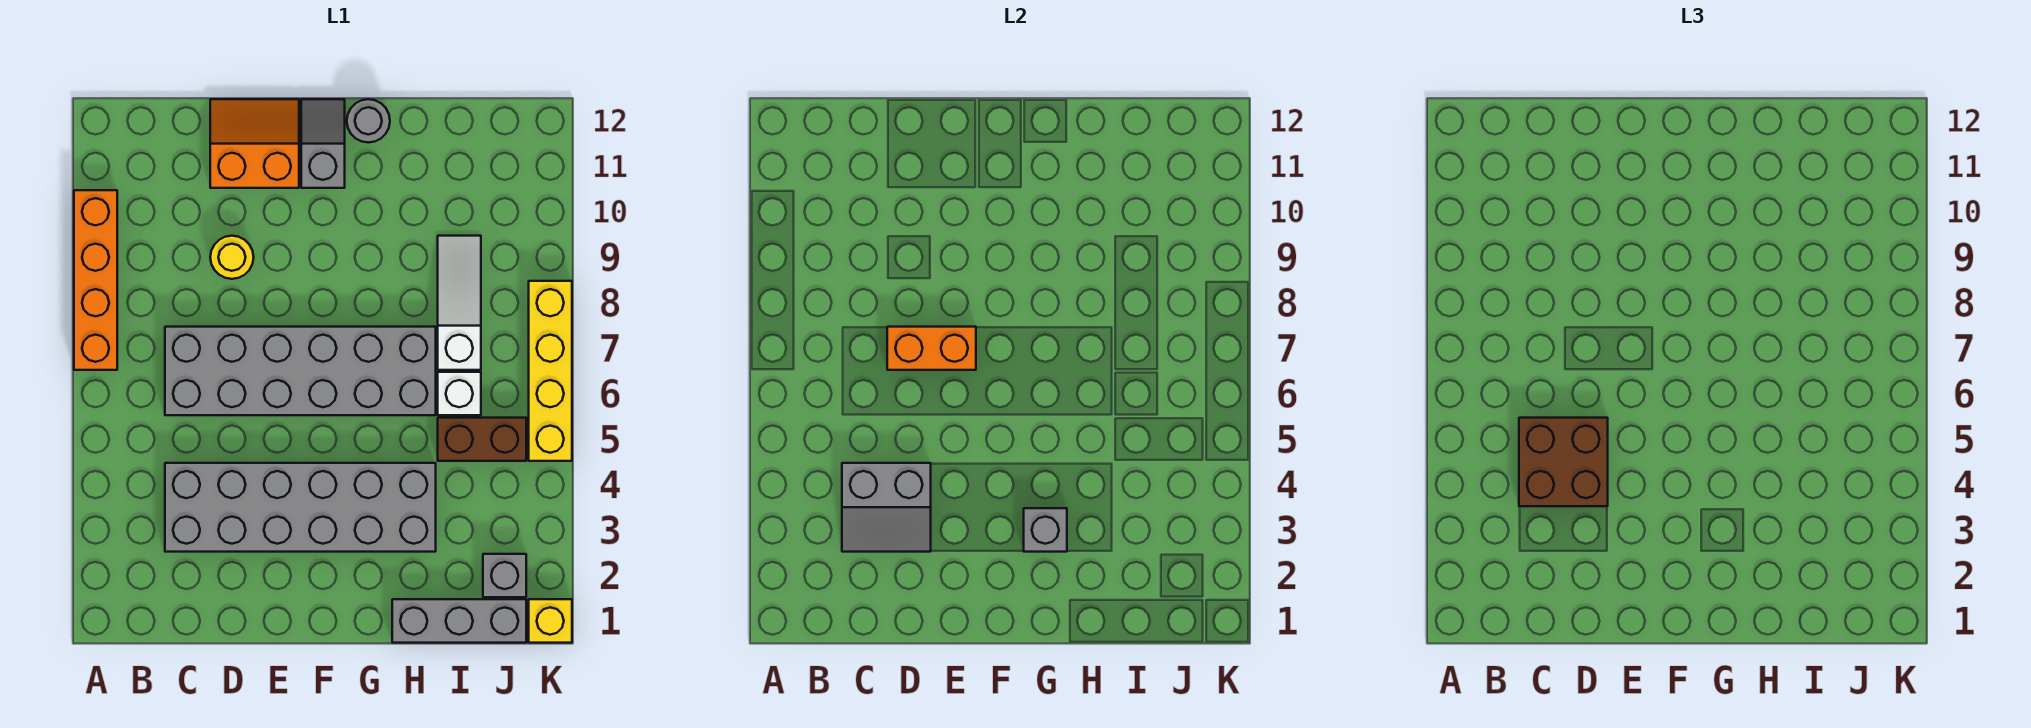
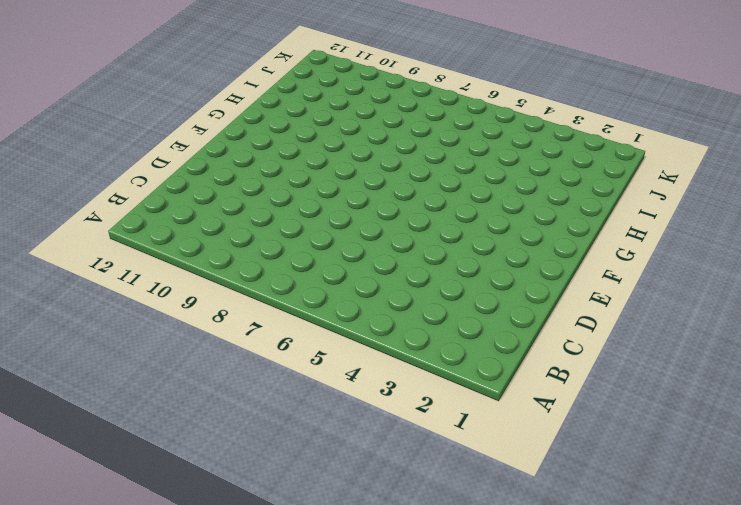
none -> orange brick A7:A10 level 1
none -> grey brick C3:H4 level 1
none -> grey brick C6:H7 level 1

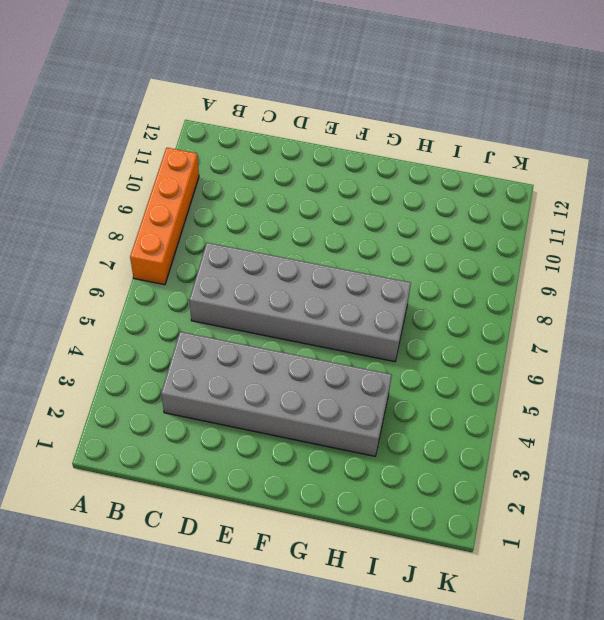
none -> yellow round brick D9 level 1
none -> orange slope D11:E12 level 1 top 11
none -> grey slope F11:F12 level 1 top 11

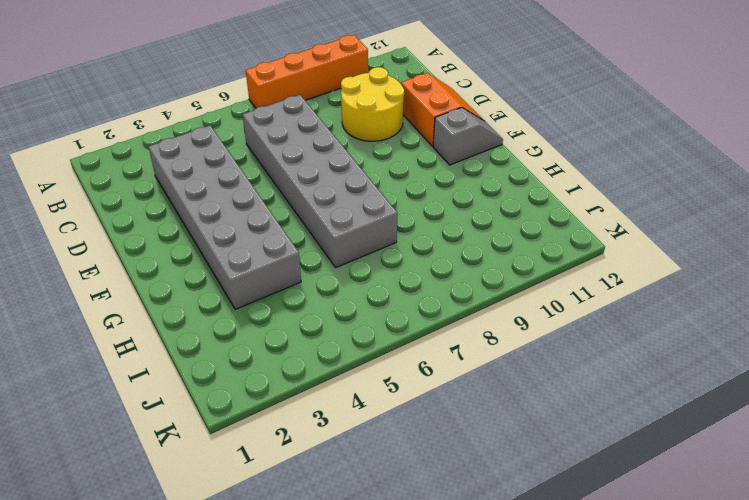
yellow round brick C9:D10 level 1 -> yellow round brick D9 level 1
none -> grey round brick G12 level 1
none -> grey brick H1:J1 level 1
none -> brown brick I5:J5 level 1

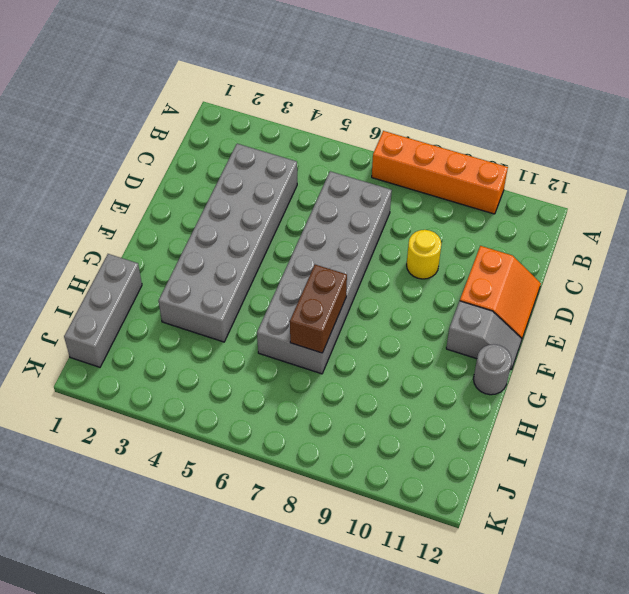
brown brick G7:H7 level 2 -> brown brick I5:J5 level 1
none -> white brick I6 level 1
none -> white slope I7:I9 level 1 top 7
none -> grey brick J2 level 1

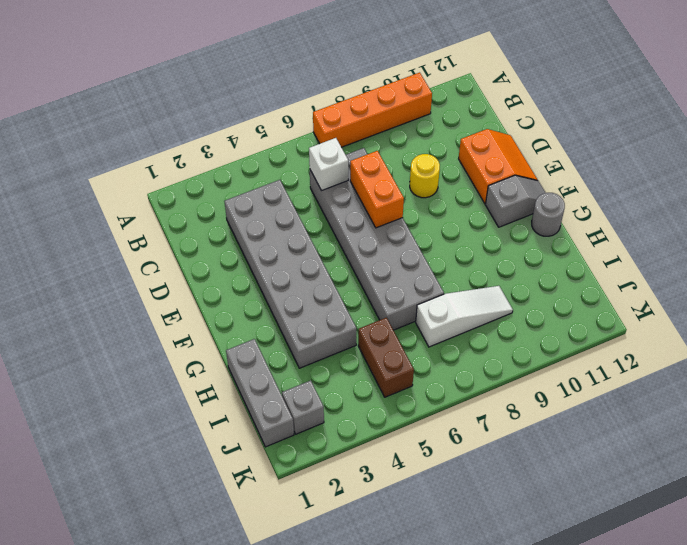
white brick C6 level 2 -> white brick I6 level 1
none -> yellow brick K1 level 1
none -> yellow brick K5:K8 level 1
none -> grey slope C3:D4 level 2 top 4

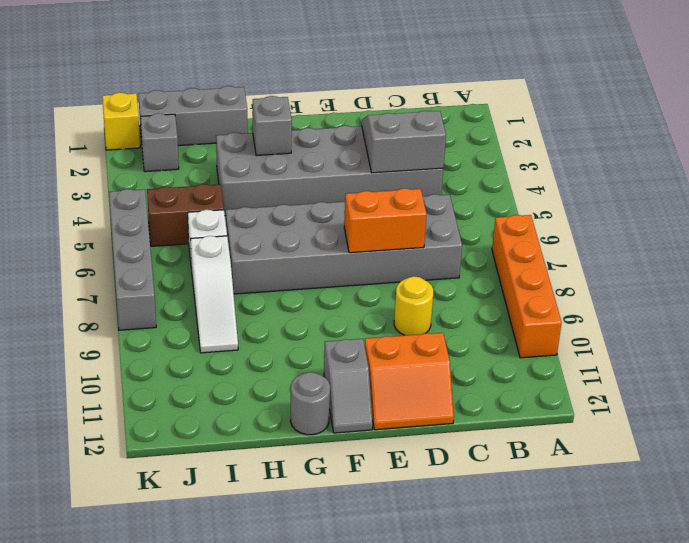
grey brick K5:K8 level 1 -> yellow brick K5:K8 level 1
none -> brown brick C4:D5 level 3

